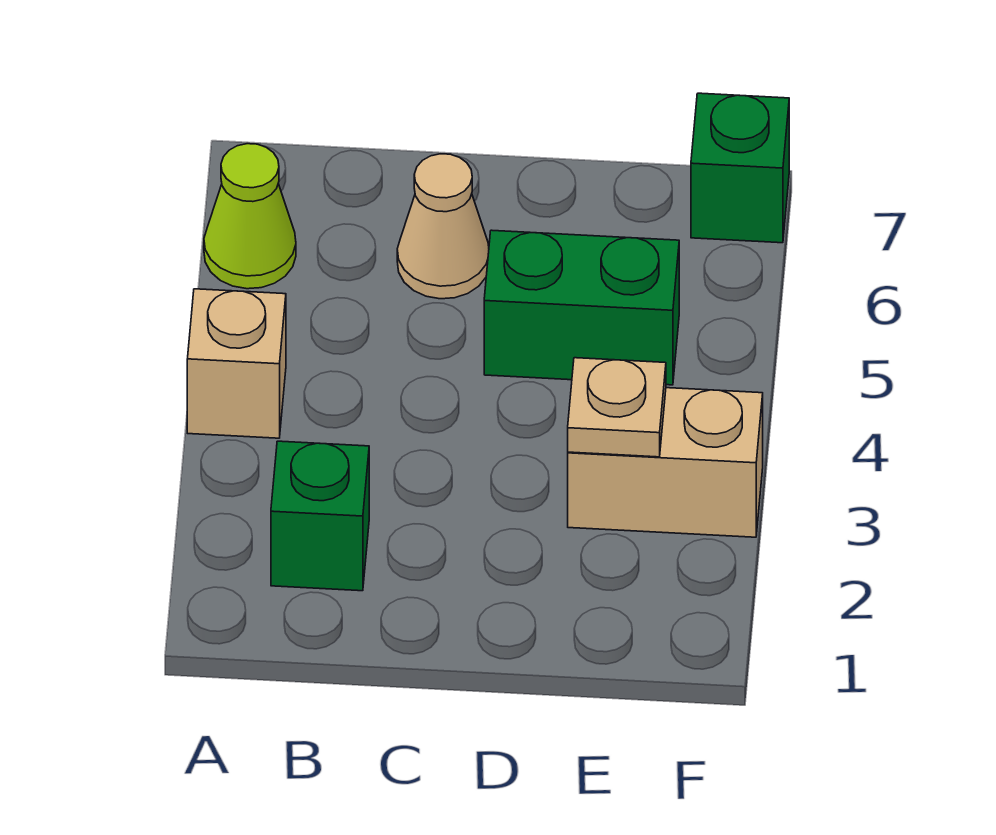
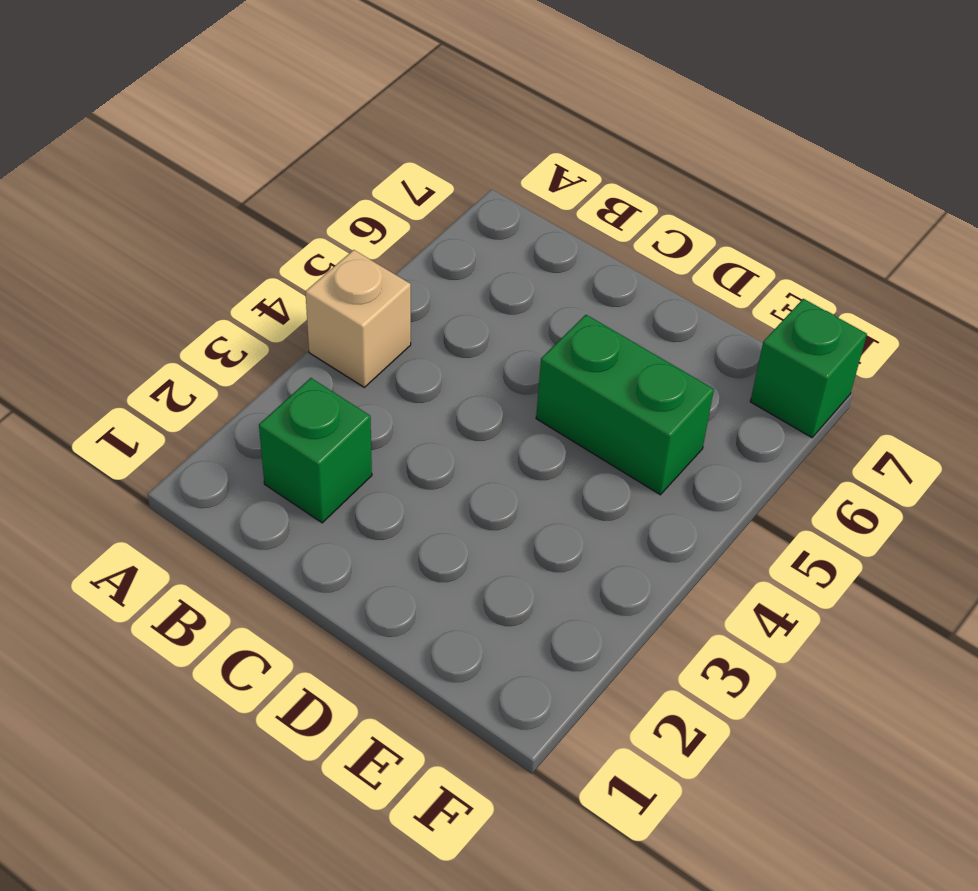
none -> lime cone A6 level 1
none -> tan cone C6 level 1

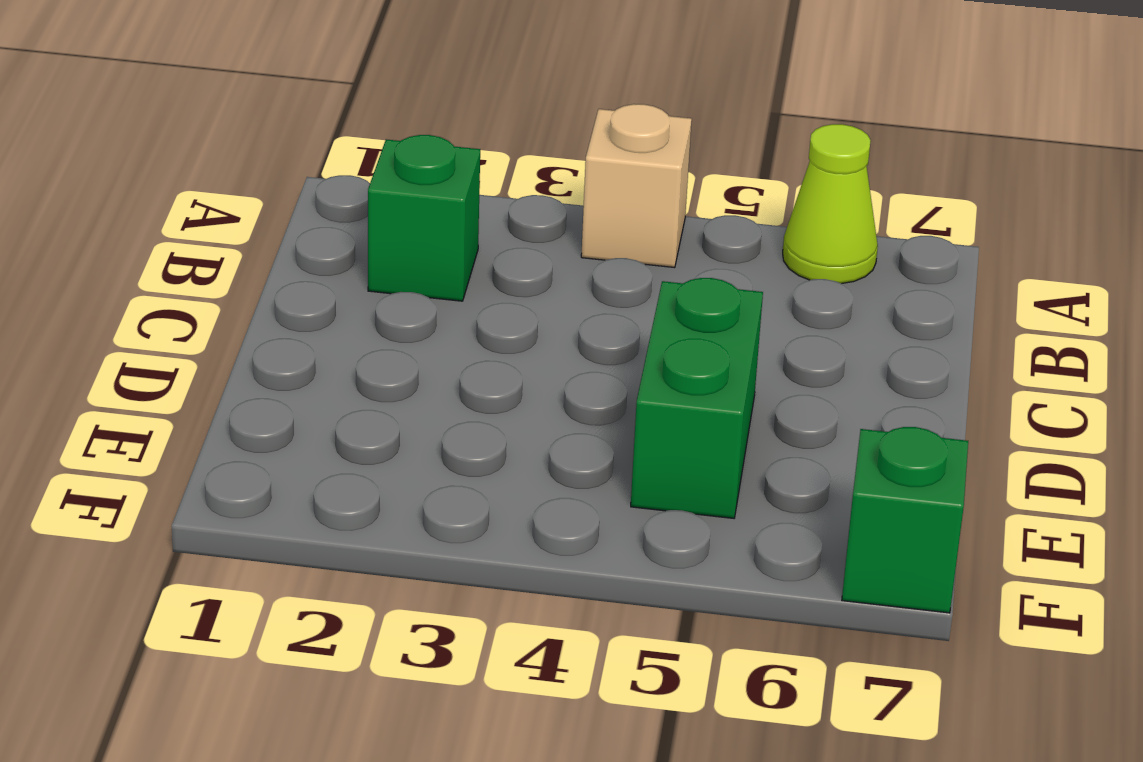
none -> tan cone C6 level 1
none -> tan brick E3:F3 level 1

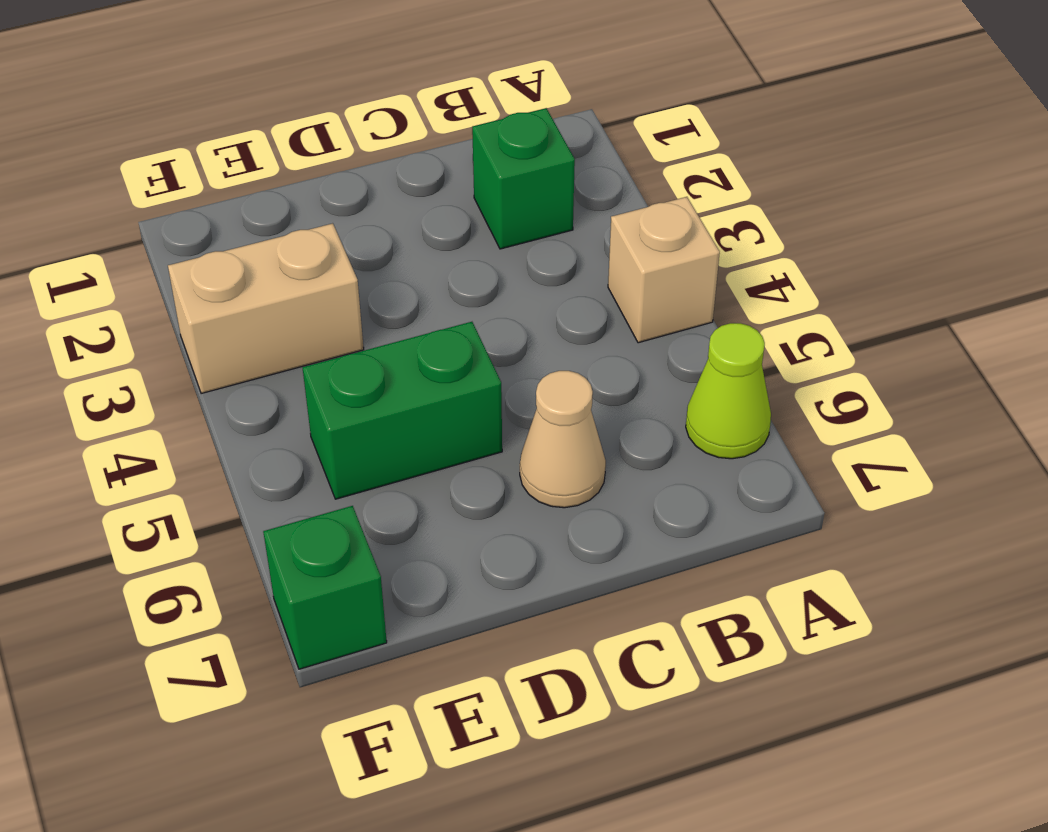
none -> tan plate E3 level 2

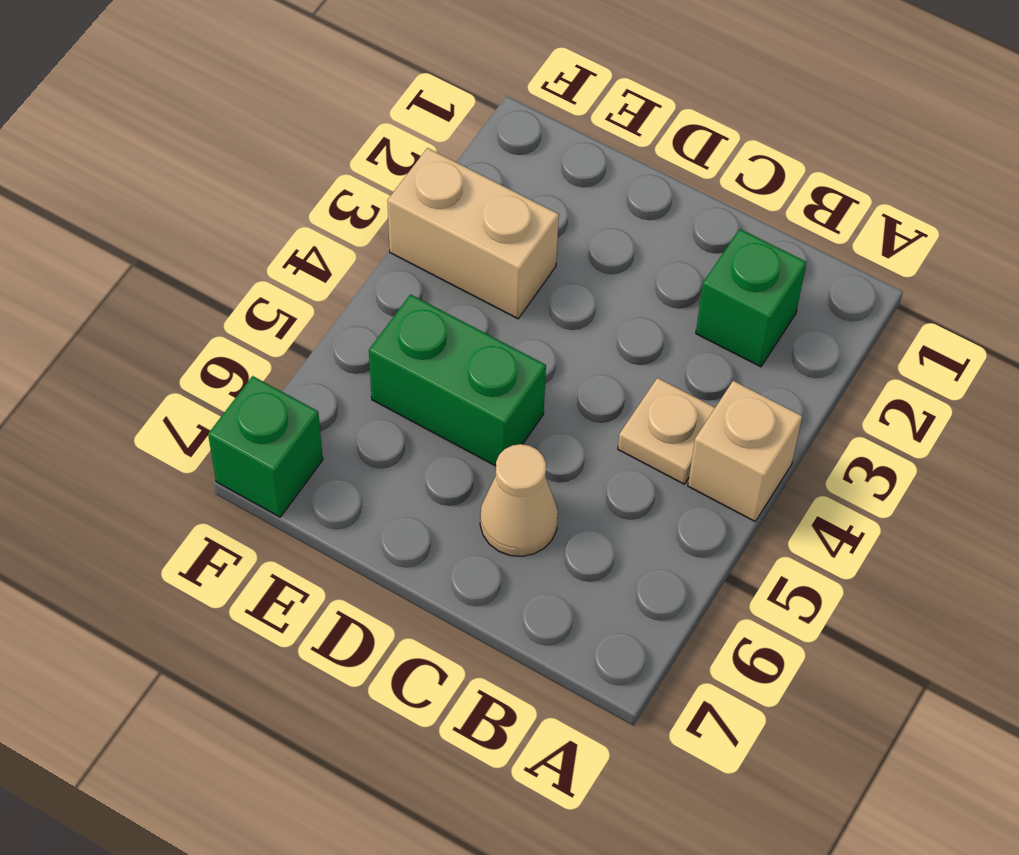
tan plate B4 level 1 -> tan plate E3 level 2
none -> lime cone A6 level 1

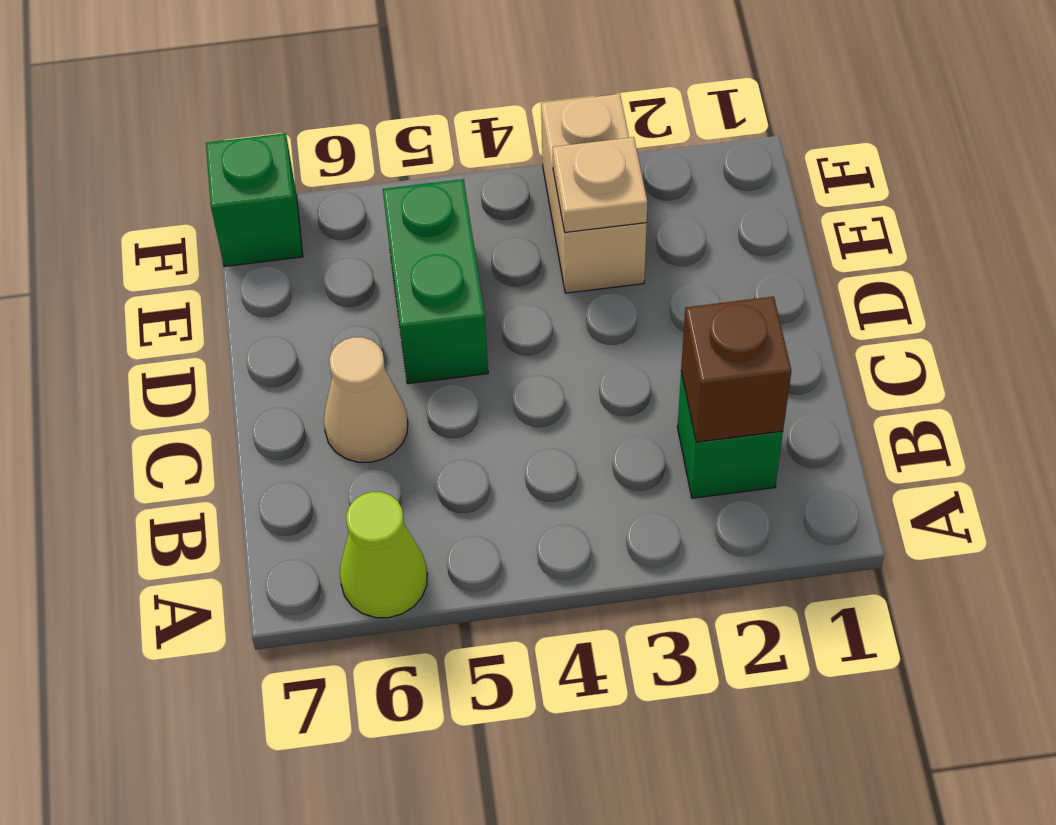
brown brick B2 level 2 -> none
none -> tan brick A4 level 1

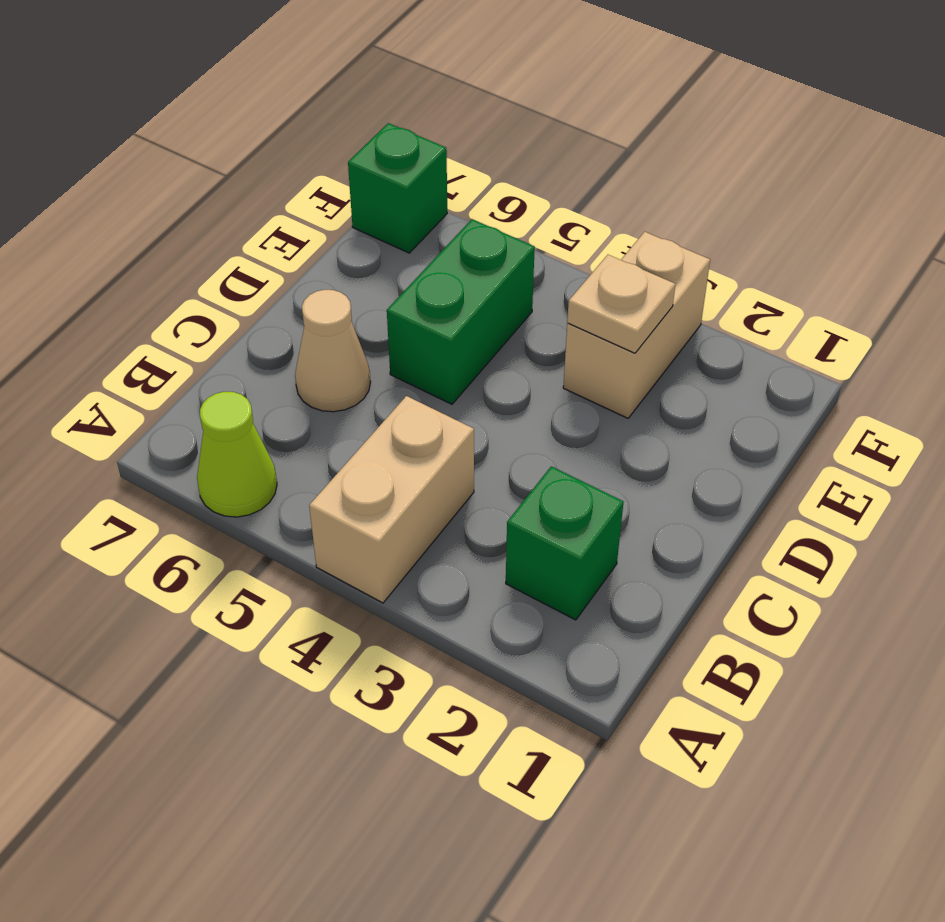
tan brick A4:B4 level 1 -> tan brick A4 level 1

